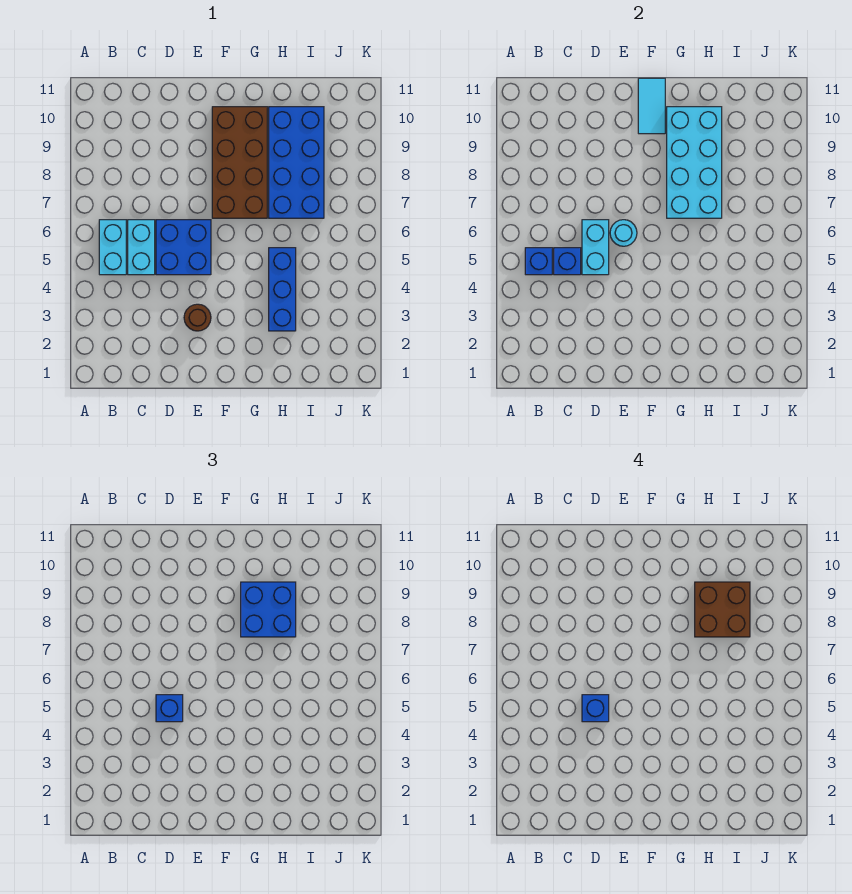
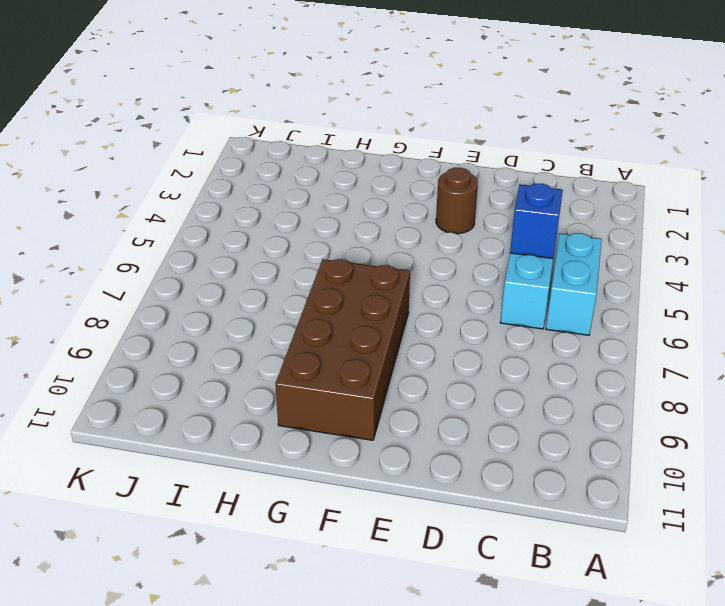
none -> blue brick D5:E6 level 1
none -> blue brick H3:H5 level 1
none -> blue brick H7:I10 level 1

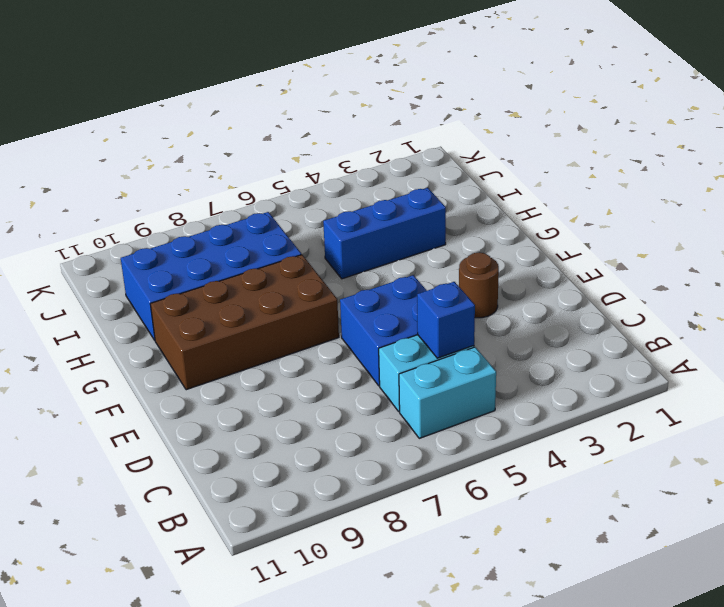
none -> blue brick B5 level 2
none -> cyan brick D5:D6 level 2
none -> cyan round brick E6 level 2

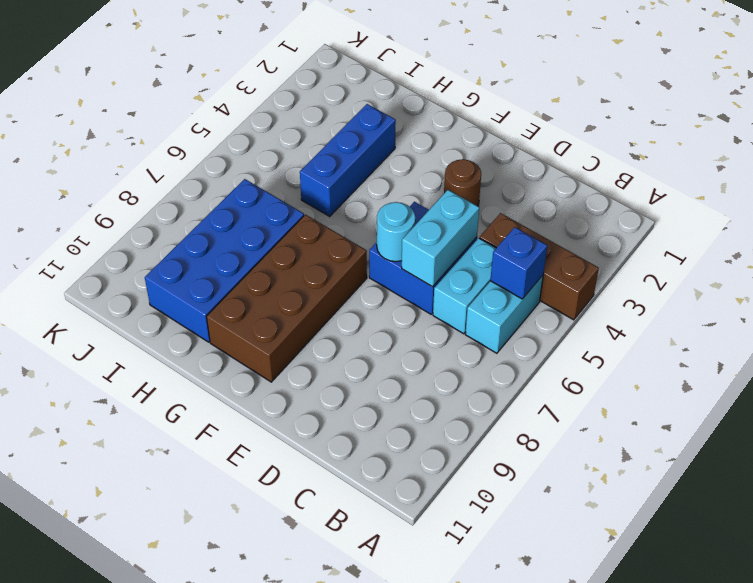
brown brick A4:C4 level 1 -> none
none -> blue brick C5 level 2
none -> cyan tile F10:F11 level 2
none -> cyan brick G7:H10 level 2

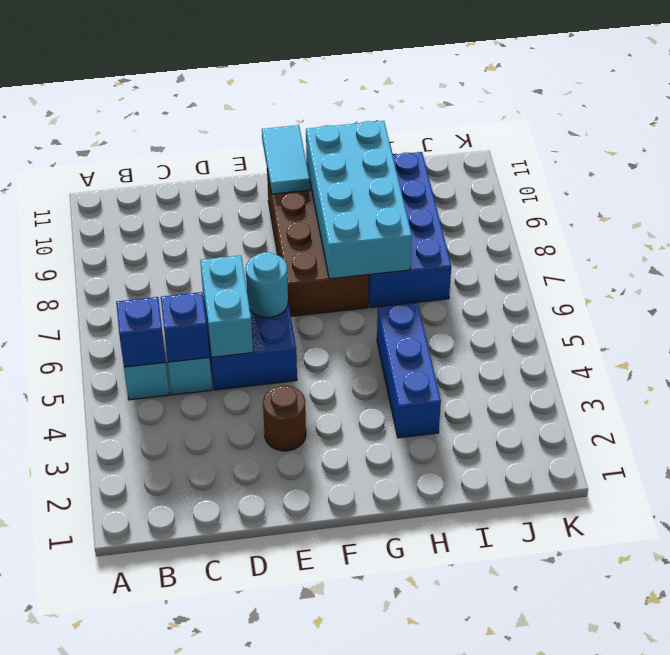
none -> blue brick D5 level 3
none -> blue brick G8:H9 level 3
none -> blue brick D5 level 4

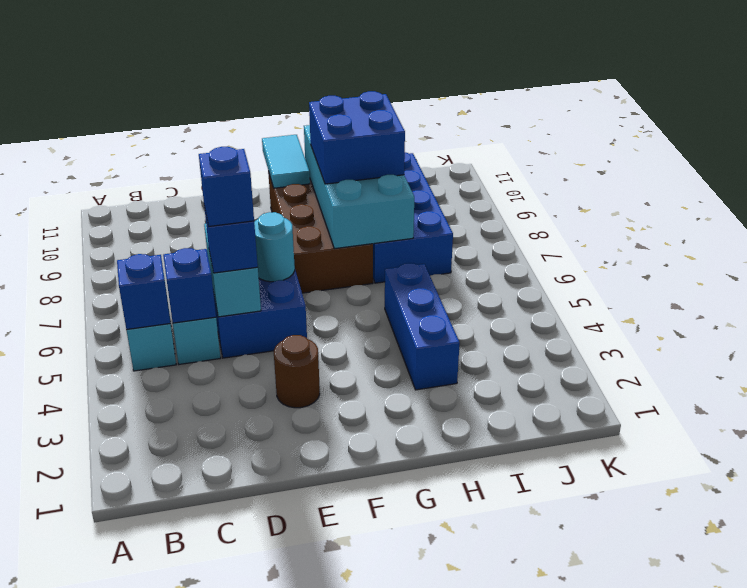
none -> brown brick H8:I9 level 4

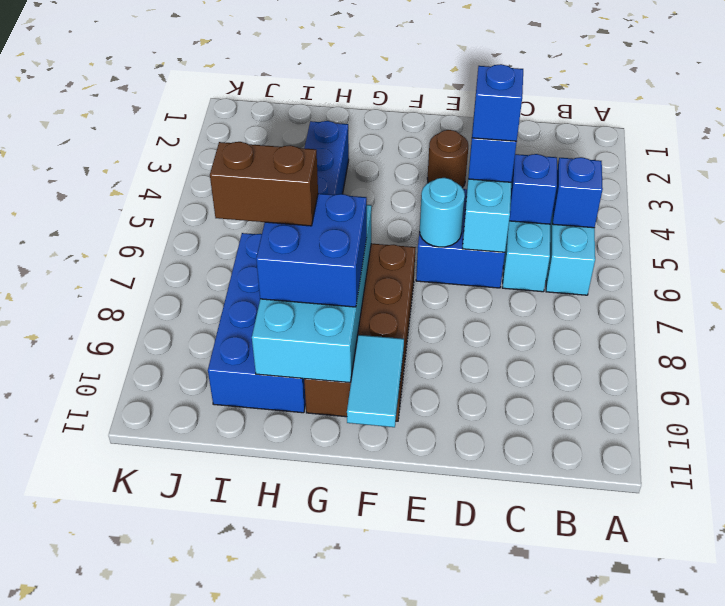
brown brick H8:I8 level 4 -> brown brick H8:I9 level 4

